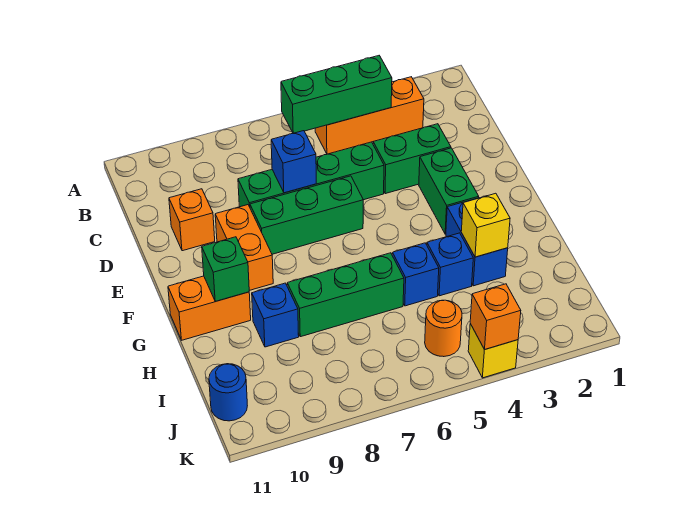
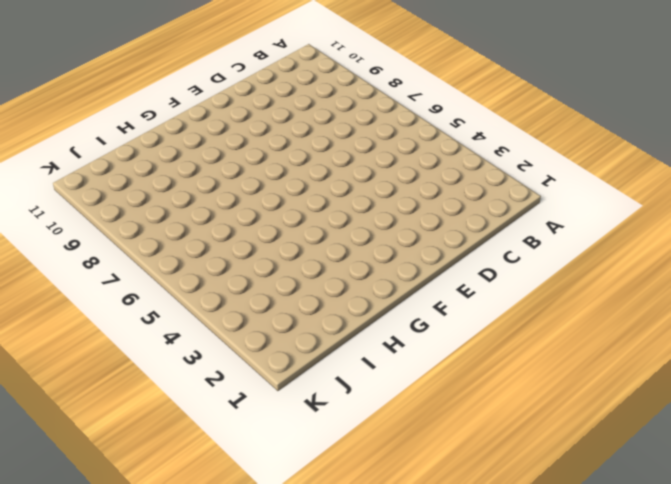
none -> orange brick B3:B5 level 1
none -> green brick D3:D4 level 1
none -> green brick D5:D8 level 1

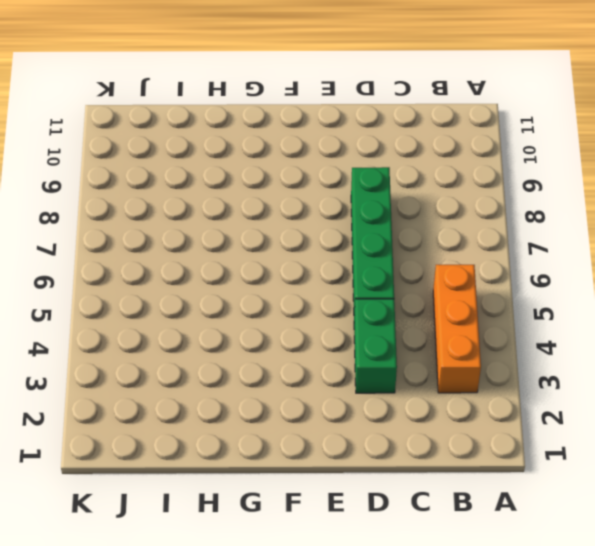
none -> orange brick D10 level 1
none -> green brick E3:F3 level 1
none -> green brick E6:E8 level 1

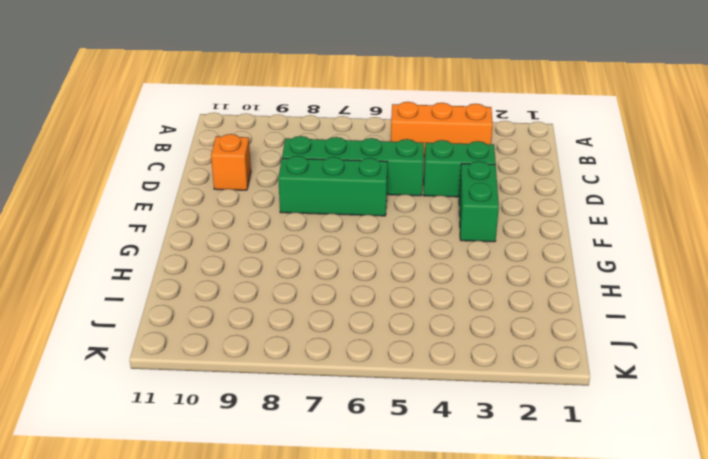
none -> orange brick E9:F9 level 1
none -> blue brick G3:H3 level 1
none -> orange brick G10:G11 level 1

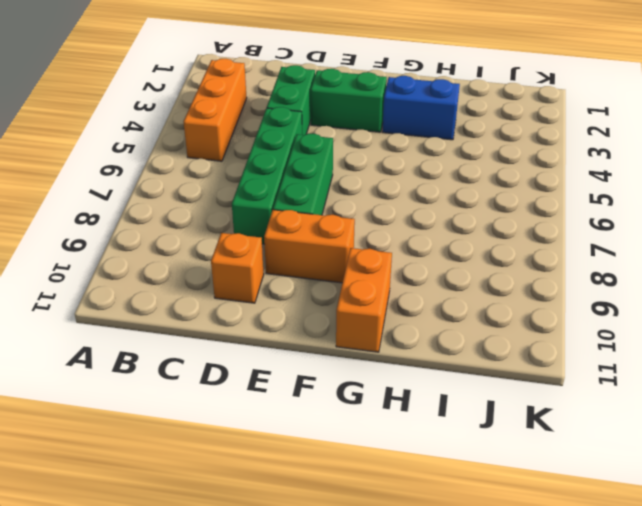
none -> blue brick H4 level 1
none -> blue brick H5 level 1
none -> green brick H6:H8 level 1

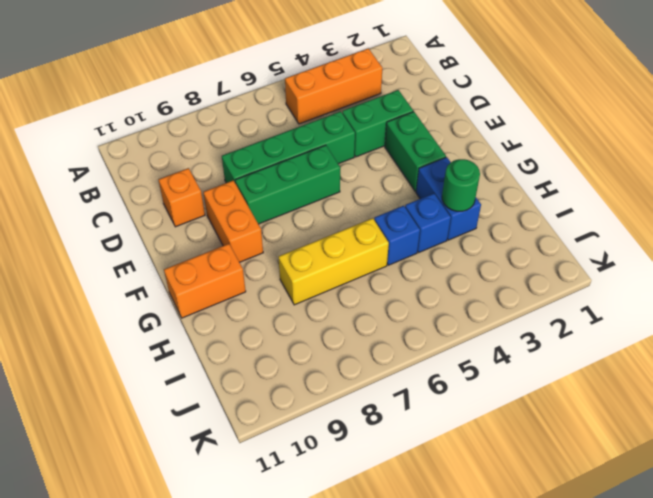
green round brick H3 level 2 -> yellow brick H3 level 2
yellow brick H6:H8 level 1 -> green brick H6:H8 level 1
none -> blue brick H9 level 1
none -> orange round brick J5 level 1
none -> blue round brick J11 level 1

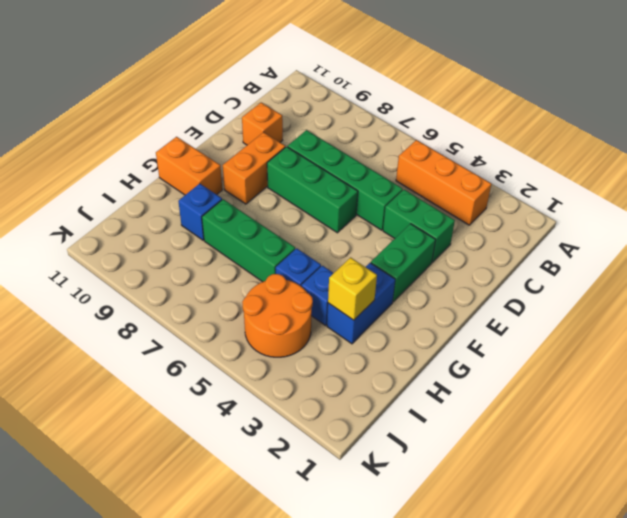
orange round brick I4:J5 level 1 -> orange round brick J5 level 1
none -> blue round brick J11 level 1
none -> yellow brick K4 level 1
none -> green brick B4:B6 level 2

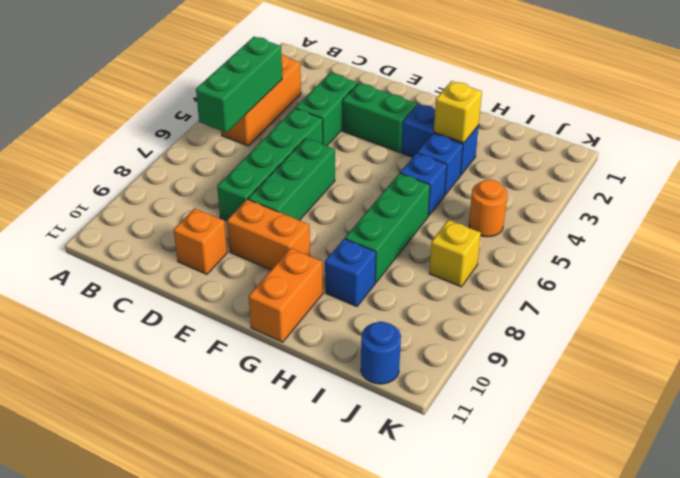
yellow brick J7 level 1 -> yellow brick K4 level 1
none -> blue brick D7 level 2
none -> green brick G10 level 2
none -> orange brick K4 level 2

